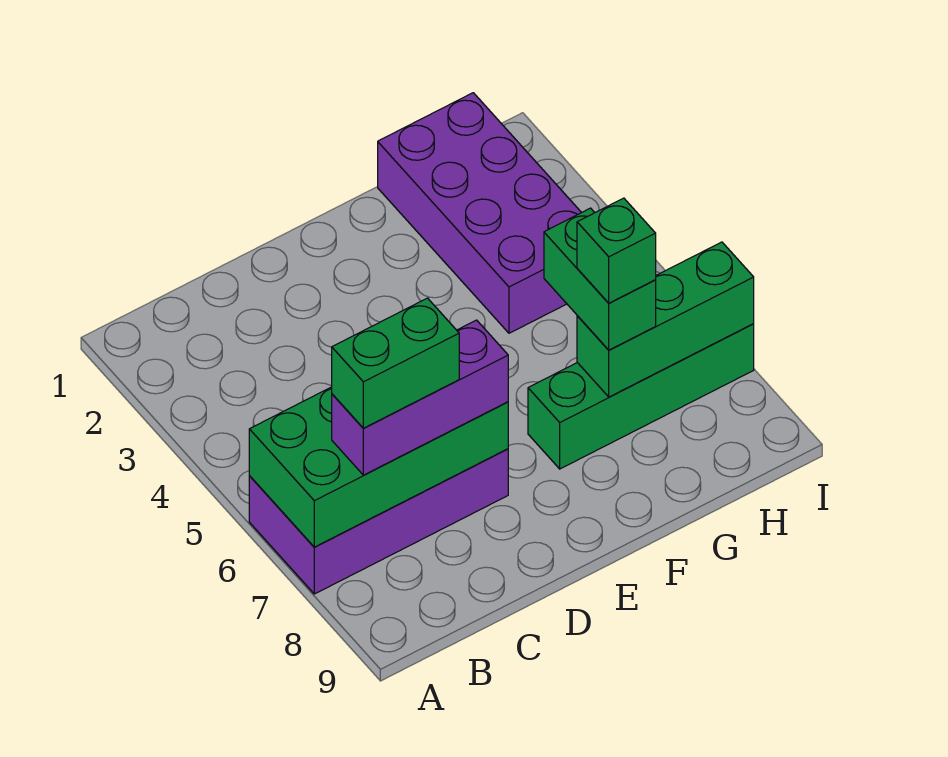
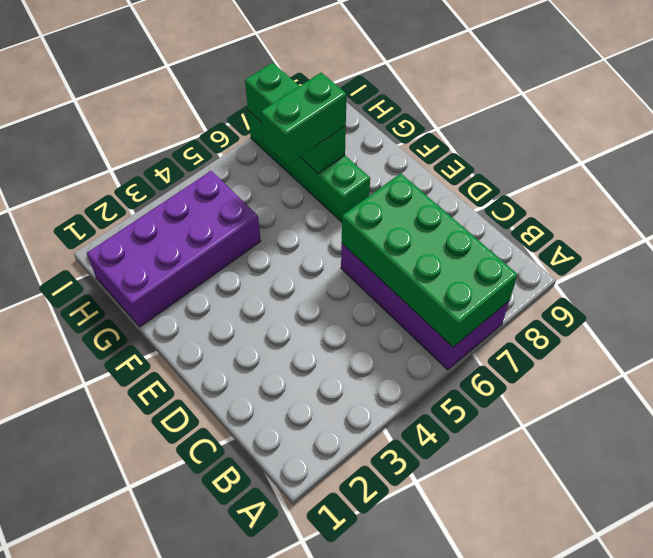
none -> purple brick B7:D7 level 3
none -> green brick B7:C7 level 4

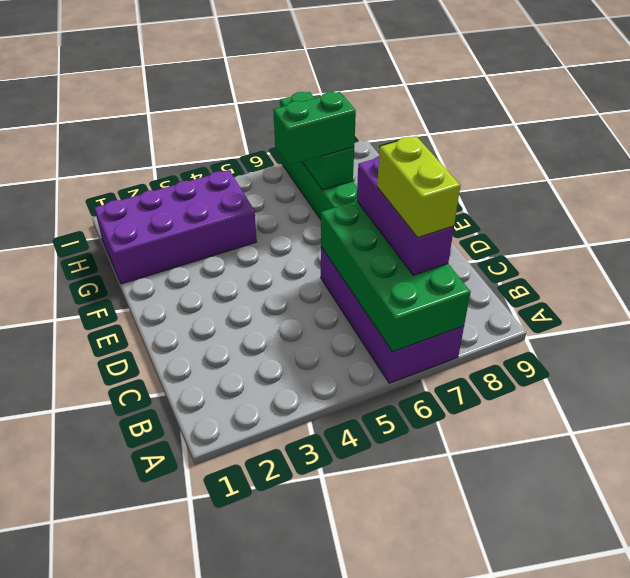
lime brick B7:C7 level 4 -> green brick B7:C7 level 4
none -> green brick G7 level 4

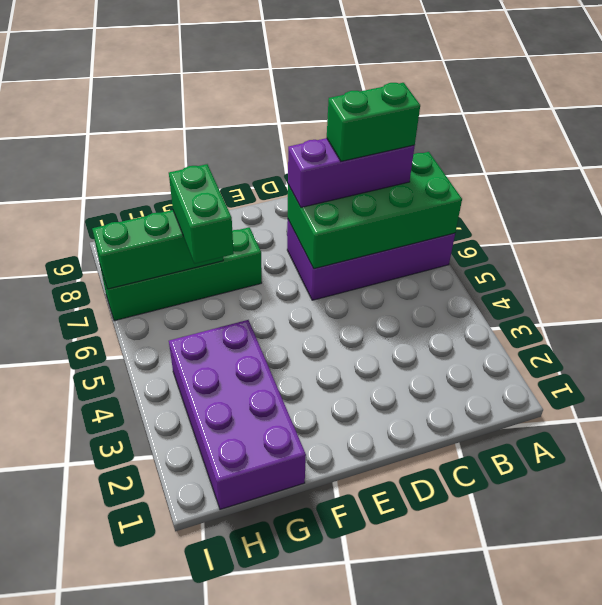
none -> green brick G7 level 4

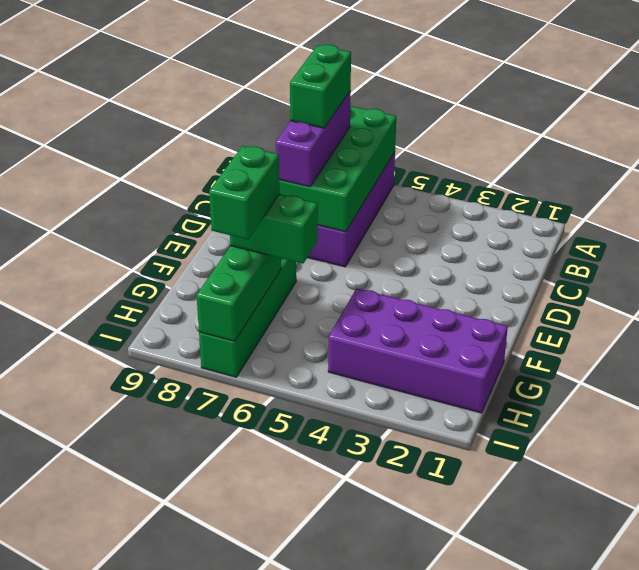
green brick G7:H7 level 4 -> green brick G7 level 4

